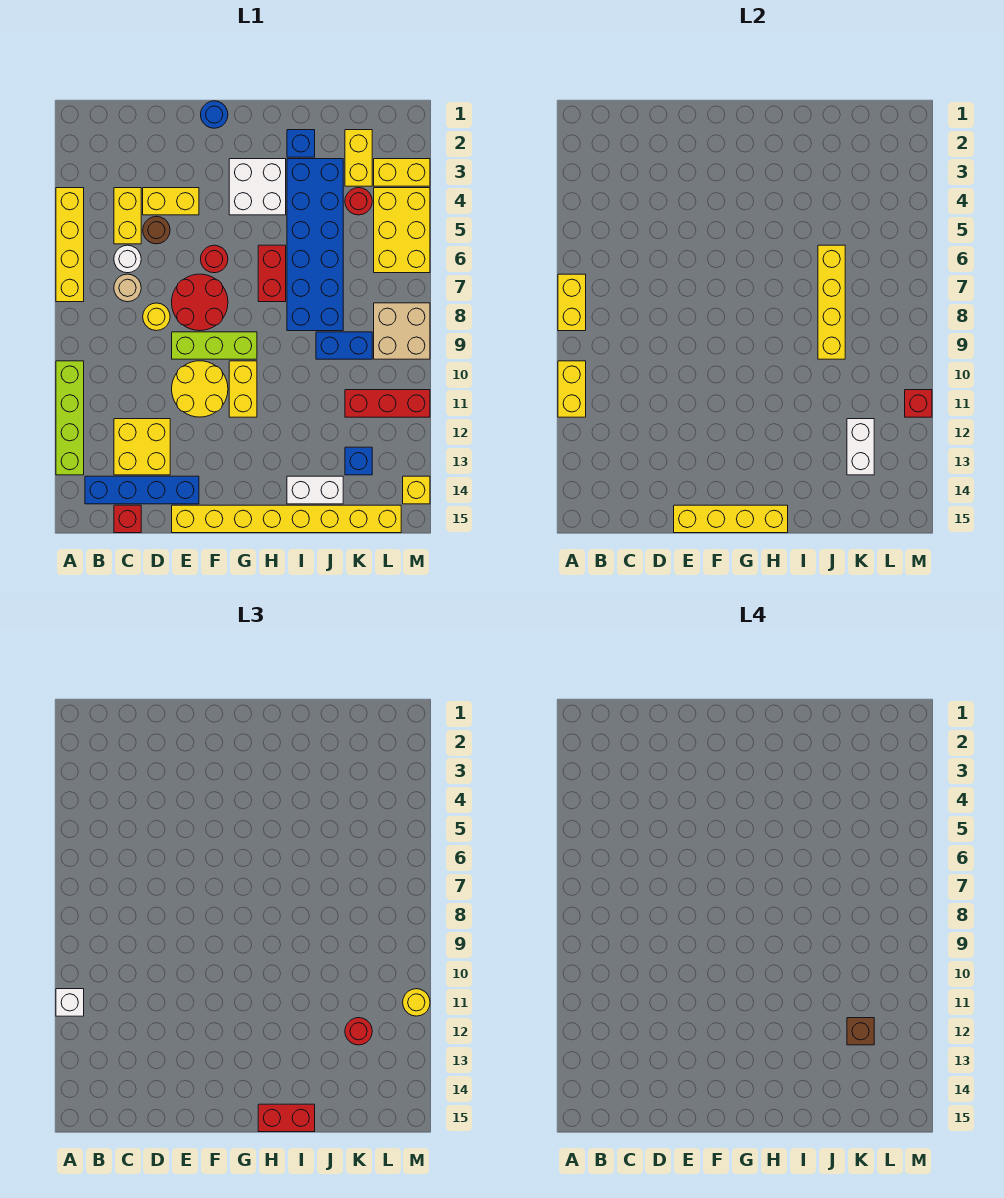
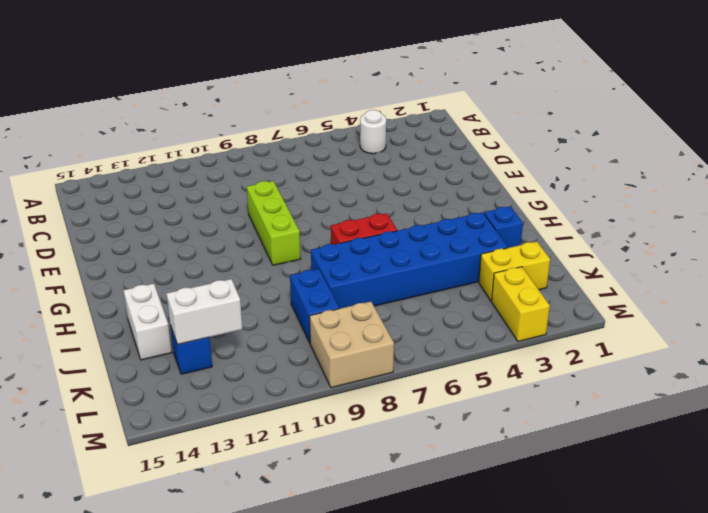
white round brick B4 level 1 -> white round brick C6 level 1
none -> yellow brick A4:A7 level 1
none -> lime brick A10:A13 level 1
none -> blue brick B14:E14 level 1
none -> yellow brick C4:C5 level 1

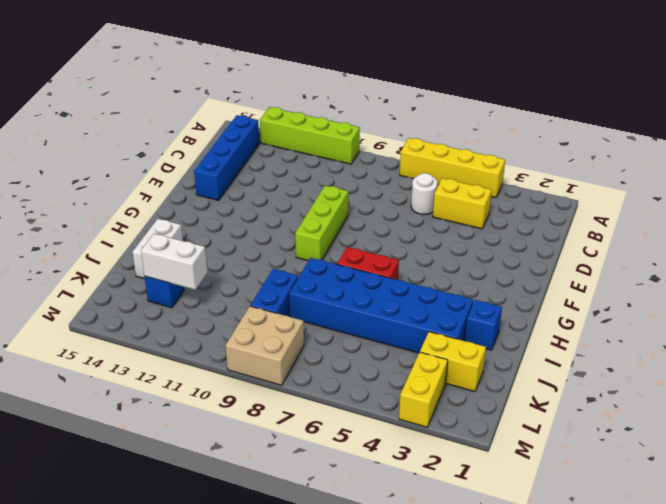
none -> tan round brick C7 level 1
none -> yellow brick C12:D13 level 1
none -> red brick C15 level 1
none -> yellow brick D4:E4 level 1

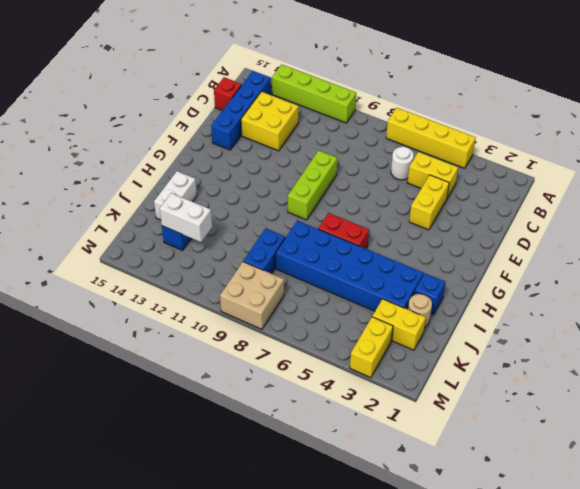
tan round brick J2 level 1 -> tan round brick C7 level 1
none -> brown round brick D5 level 1
none -> yellow round brick D8 level 1
none -> red round brick E7:F8 level 1
none -> yellow round brick E10:F11 level 1

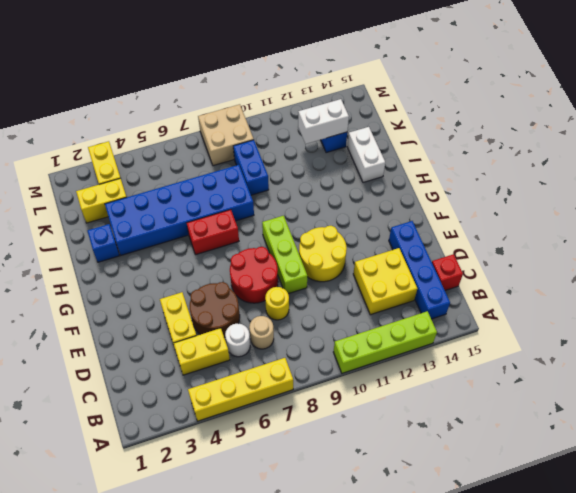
brown round brick D5:E6 level 1 -> brown round brick D5 level 1
none -> yellow brick E15:L15 level 1
none -> blue round brick F1 level 1
none -> red round brick F6 level 1
none -> white brick G3:H4 level 1

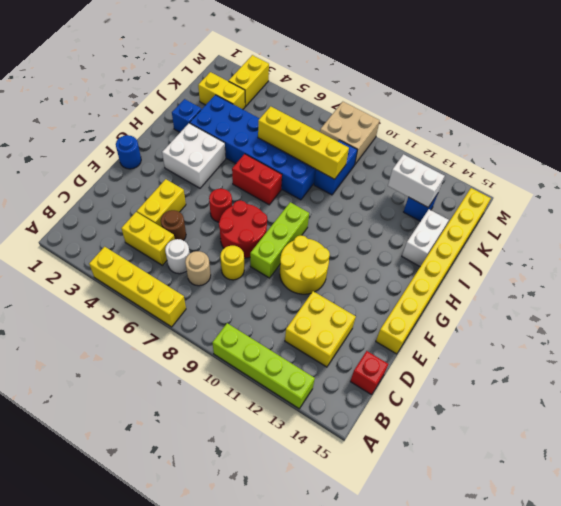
none -> blue brick B14:E14 level 1
none -> yellow brick G10:G11 level 1
none -> red round brick K4 level 1
none -> red brick K11:M11 level 1

